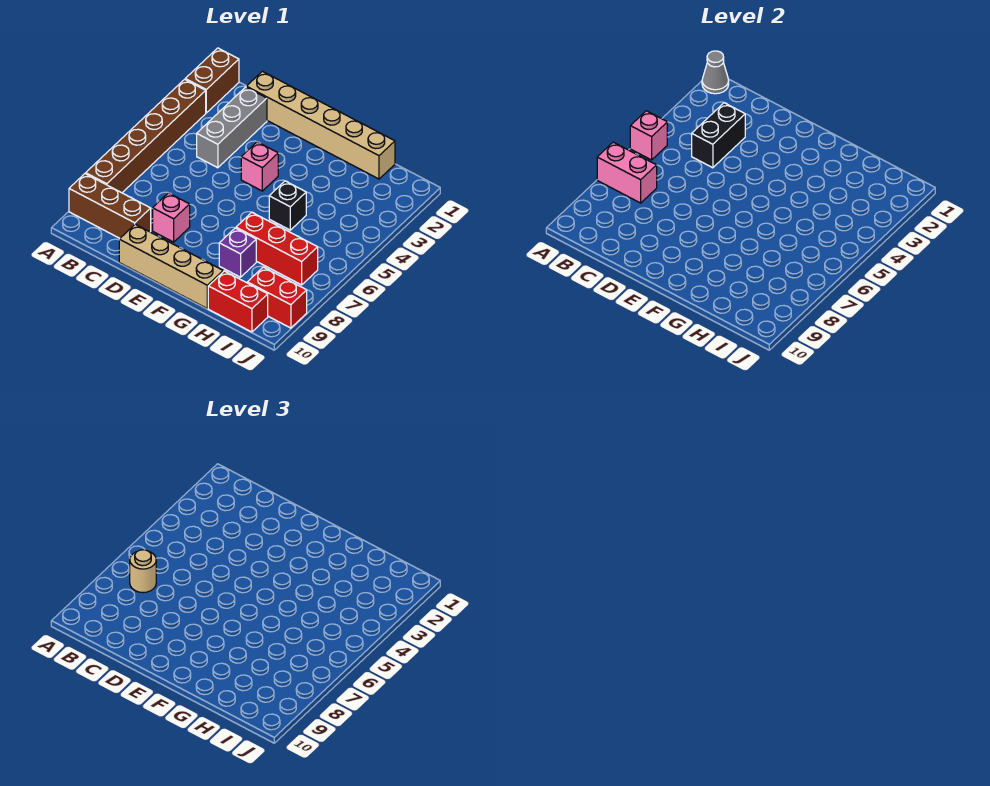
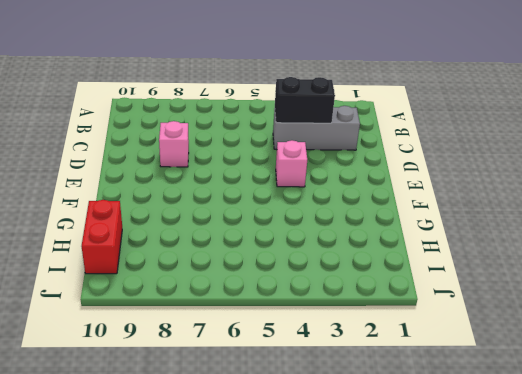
none -> brown brick A1:A2 level 1
none -> brown brick A3:A8 level 1
none -> brown brick A9:C9 level 1

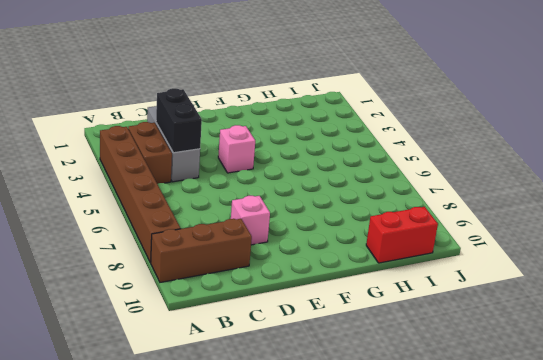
brown brick B3:B4 level 1 -> brown brick A1:A2 level 1
none -> tan brick C1:H1 level 1
none -> tan brick D10:G10 level 1
none -> black brick G5 level 1

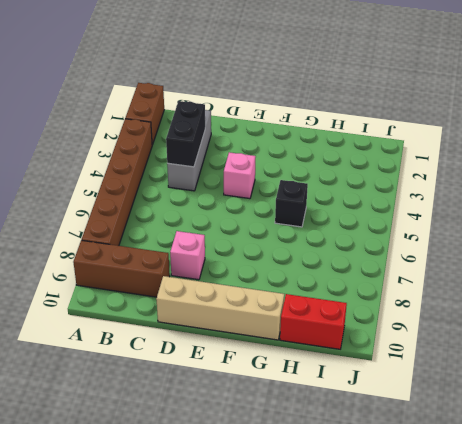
none -> tan brick C1:H1 level 1
none -> red brick G7:I7 level 1
none -> purple brick G8 level 1

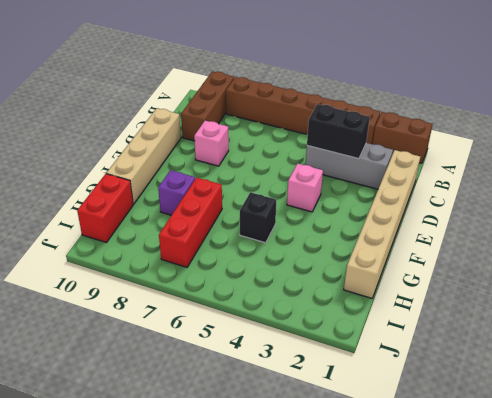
none -> red brick I9:J9 level 1
none -> grey cone A1 level 2
none -> pink brick A5 level 2

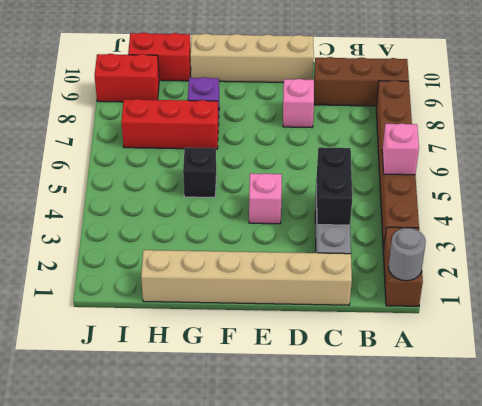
grey round brick A1 level 2 -> grey cone A1 level 2
none -> pink brick A7:B7 level 2
none -> tan round brick B7 level 3

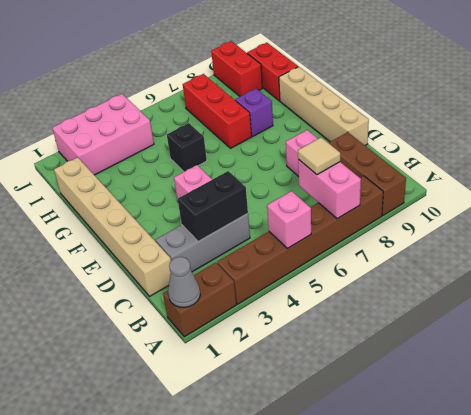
tan tile B7 level 3 -> tan round brick B7 level 3
pink brick I2:J4 level 1 -> none

